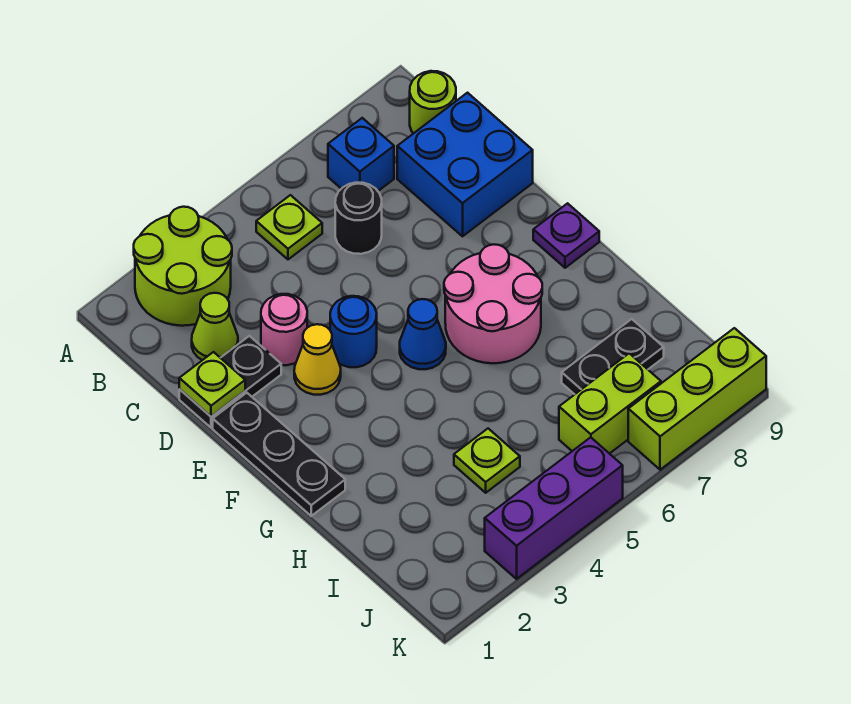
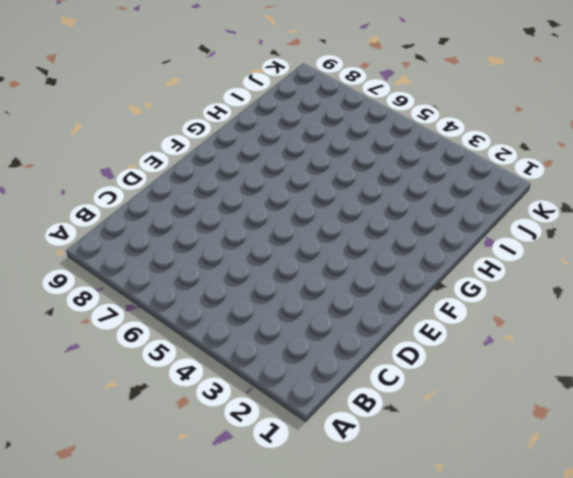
none -> lime round brick A2:B3 level 1
none -> lime plate B5 level 1
none -> blue brick B7 level 1

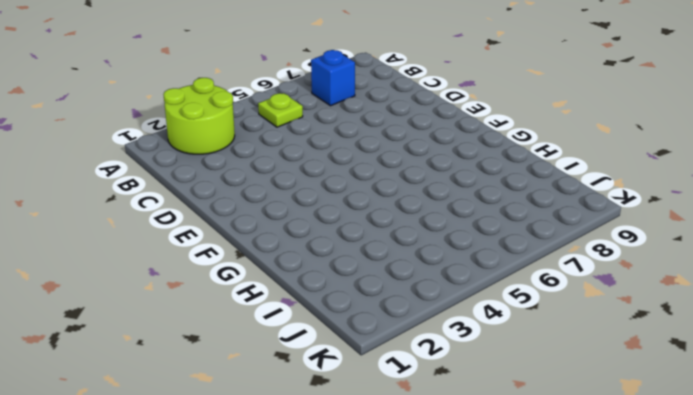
none -> lime round brick B9 level 1
none -> lime cone C2 level 1
none -> black round brick C6 level 1

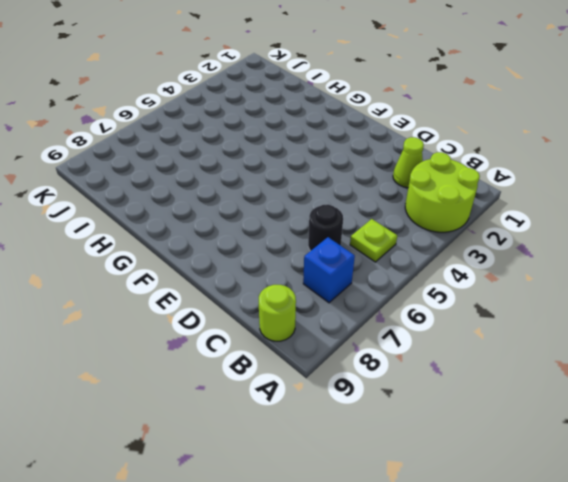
none -> blue brick C8:D9 level 1
none -> black plate D1:D2 level 1
none -> pink round brick D3 level 1

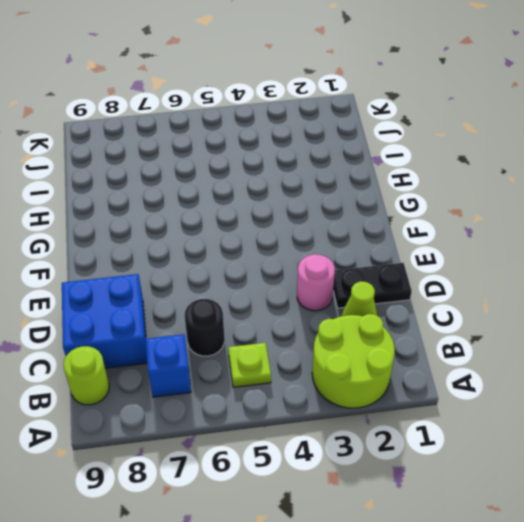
none -> black plate E1:G1 level 1
none -> yellow cone E3 level 1
none -> blue round brick E4 level 1

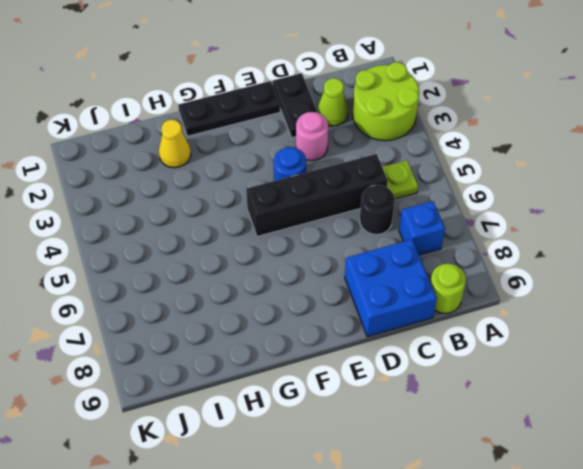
black brick C5:F5 level 1 -> blue cone F5 level 1
yellow cone H2 level 1 -> yellow cone E3 level 1
none -> pink round brick F6:G7 level 1
none -> purple plate F9 level 1
none -> lime plate I4 level 1

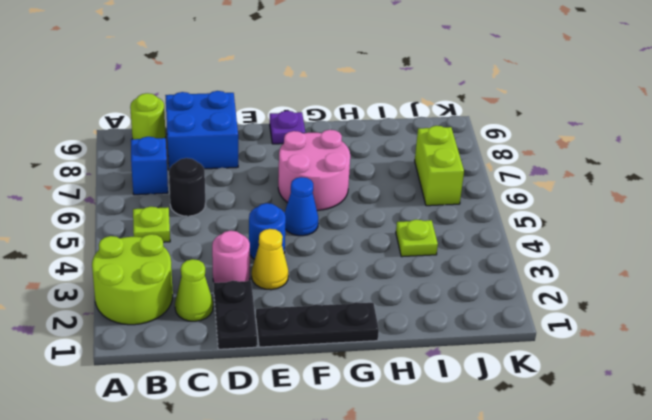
none -> black plate I7:I8 level 1
none -> purple brick K3:K5 level 1
none -> lime brick K7:K9 level 1

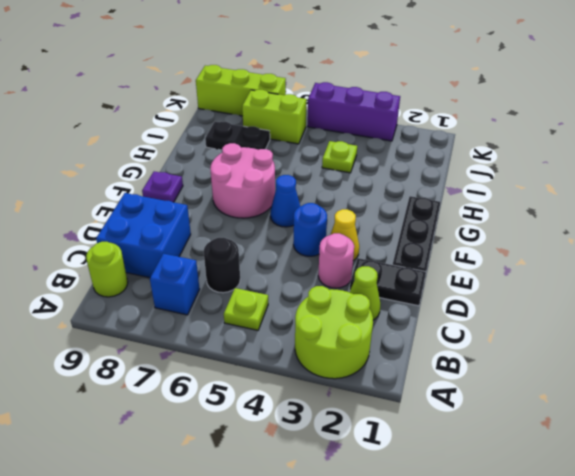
none -> lime plate D1 level 2

